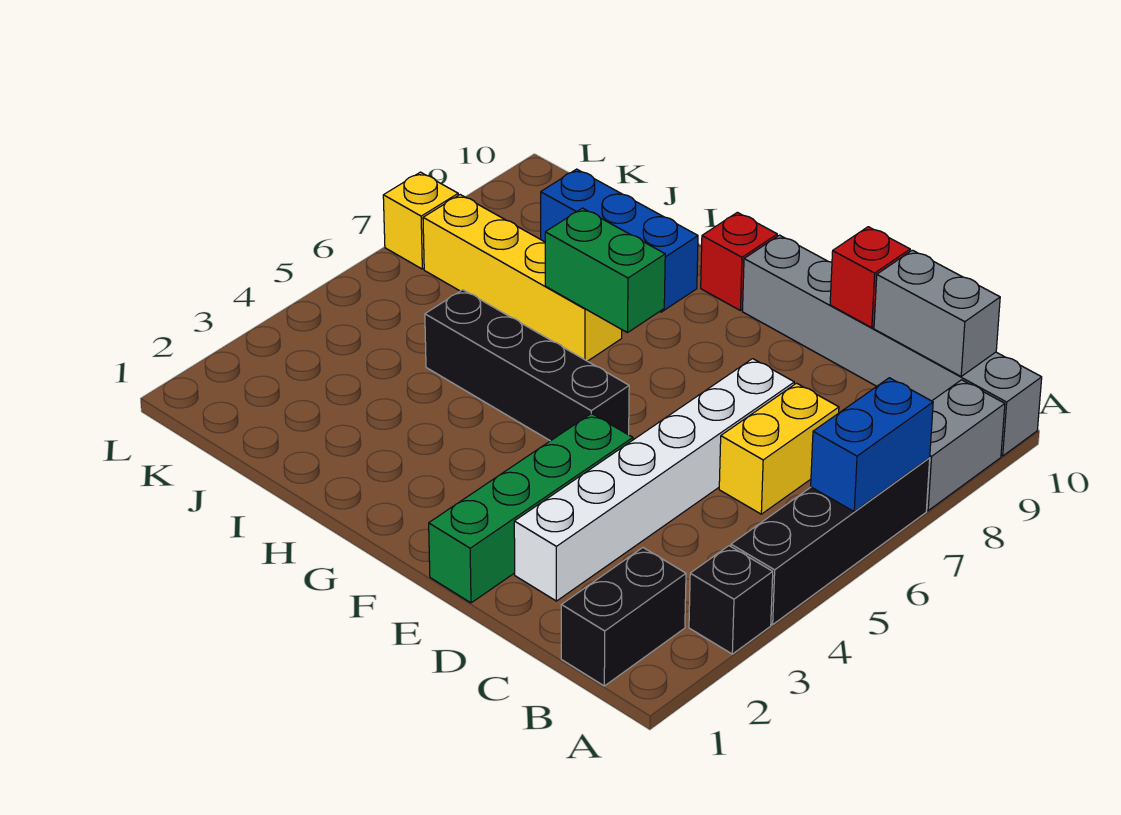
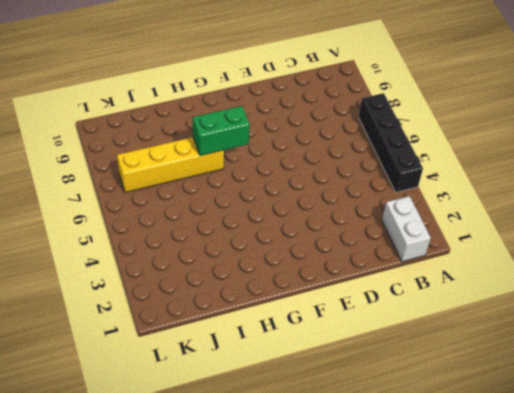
white brick B1:B2 level 1 -> black brick B1:B2 level 1
none -> black brick A3 level 1
none -> grey brick A8:A9 level 1
none -> grey brick A10:F10 level 1

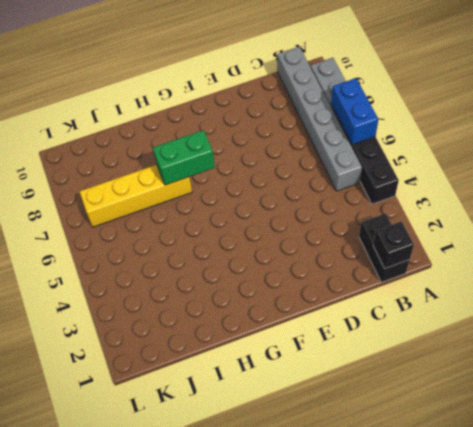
black brick B1 level 2 -> black brick A3 level 1
grey brick B5:B10 level 1 -> grey brick A10:F10 level 1
none -> yellow brick C6:C7 level 1
none -> white brick D2:D7 level 1
none -> green brick E1:E4 level 1

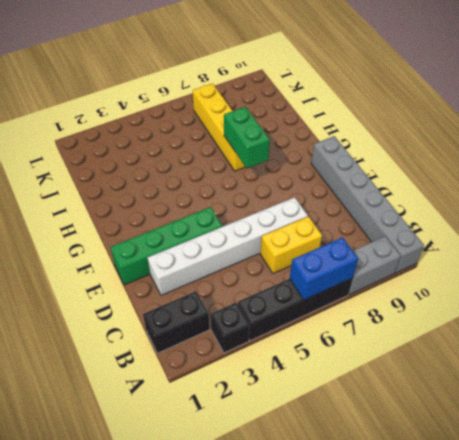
none -> black brick F5:I5 level 1
none -> red brick G10 level 1
none -> blue brick H9:J9 level 1

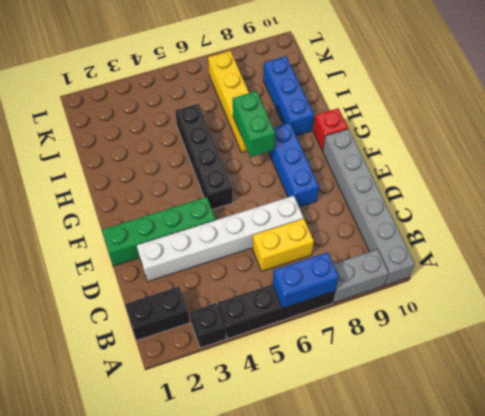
blue brick E8:G8 level 1 -> none
none -> yellow brick L7 level 1
none -> grey brick B10:C10 level 2
none -> red brick D10 level 2

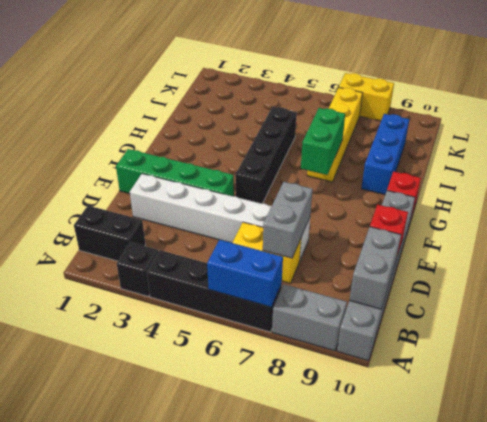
grey brick C7:D7 level 2 -> none
yellow brick L7:L8 level 1 -> yellow brick L7 level 1

